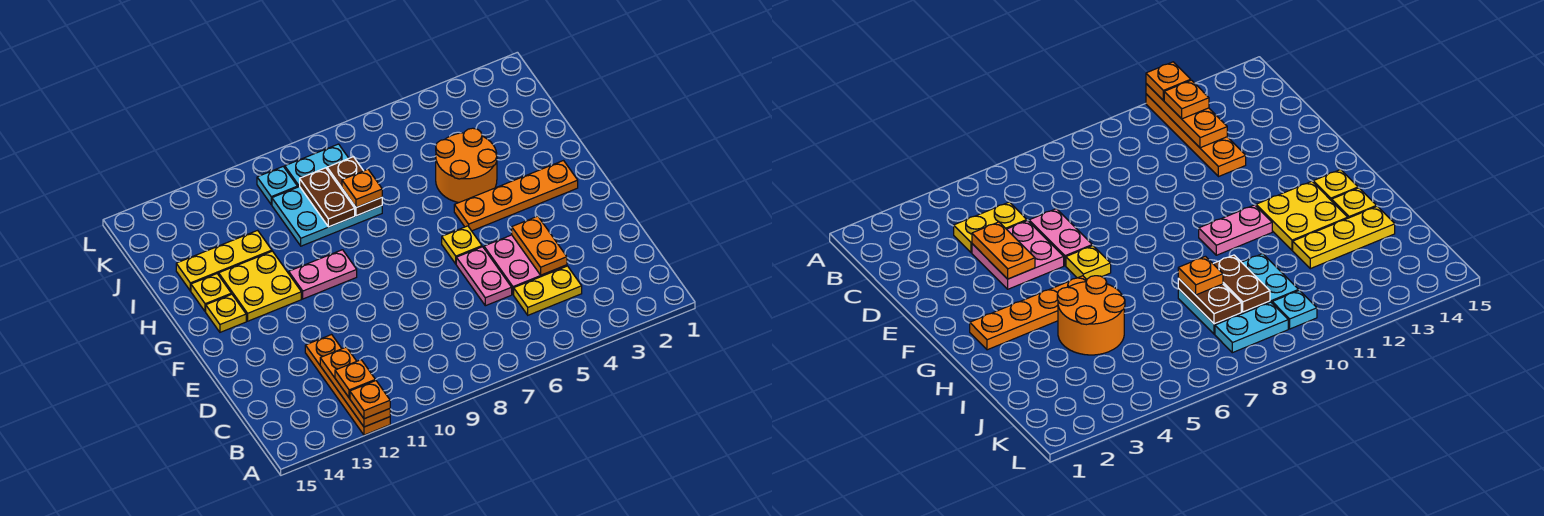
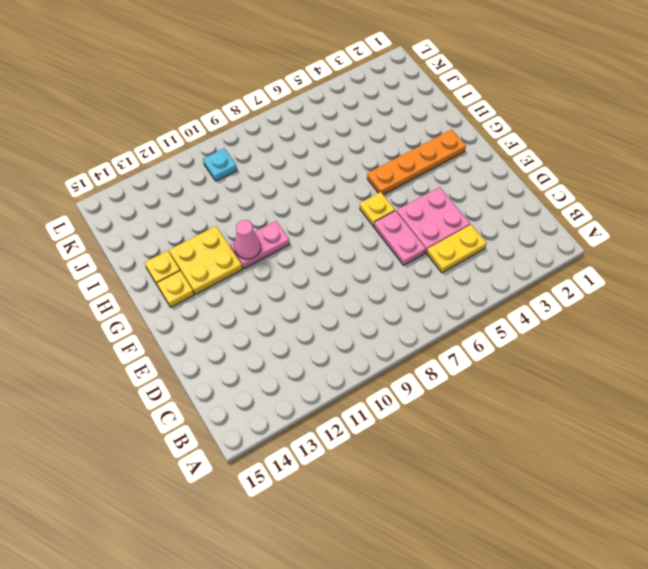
pink cone G11 level 2 -> none
none -> orange plate A12:D12 level 1
none -> orange round brick H4:I5 level 1
none -> cyan plate I8:J10 level 1

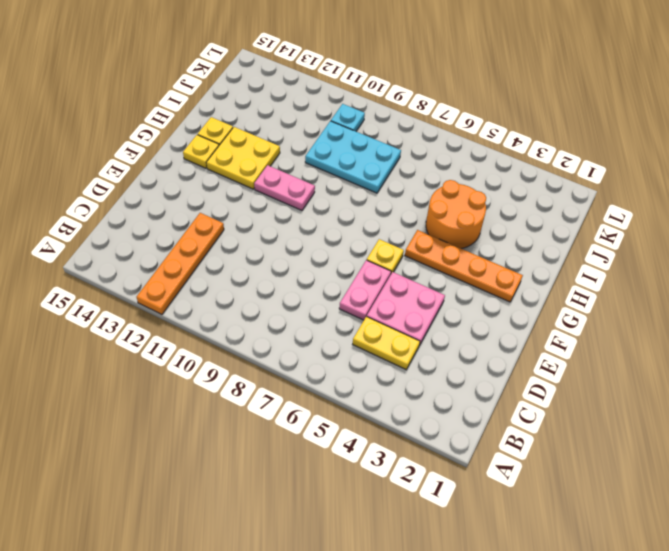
none -> yellow plate I12:I14 level 1
none -> cyan plate K8:K9 level 1
none -> orange plate A12:C12 level 2

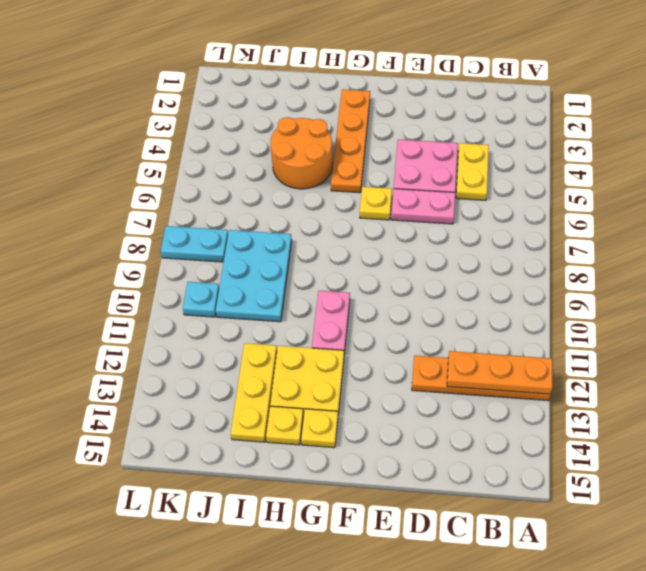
cyan plate K8:L8 level 1 -> cyan plate K8:K9 level 1
none -> orange plate D4:E4 level 2
none -> brown plate I8:J8 level 2
none -> brown plate I9:J9 level 2

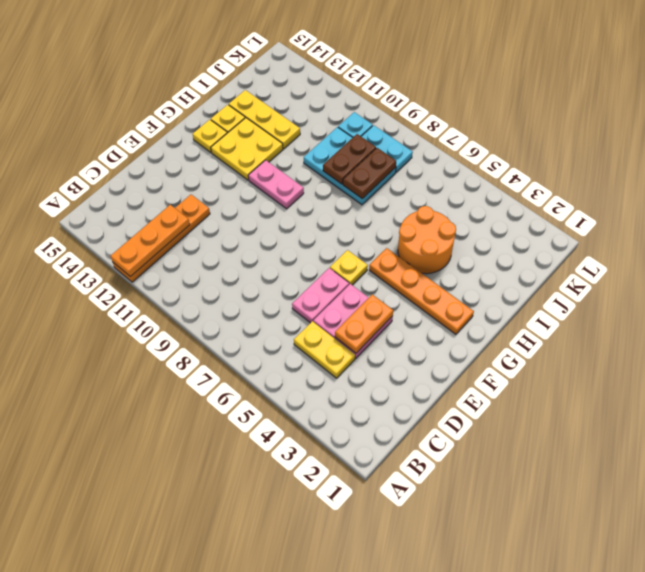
none -> orange plate A12 level 3
none -> orange plate B12 level 3
none -> orange plate I8 level 3

